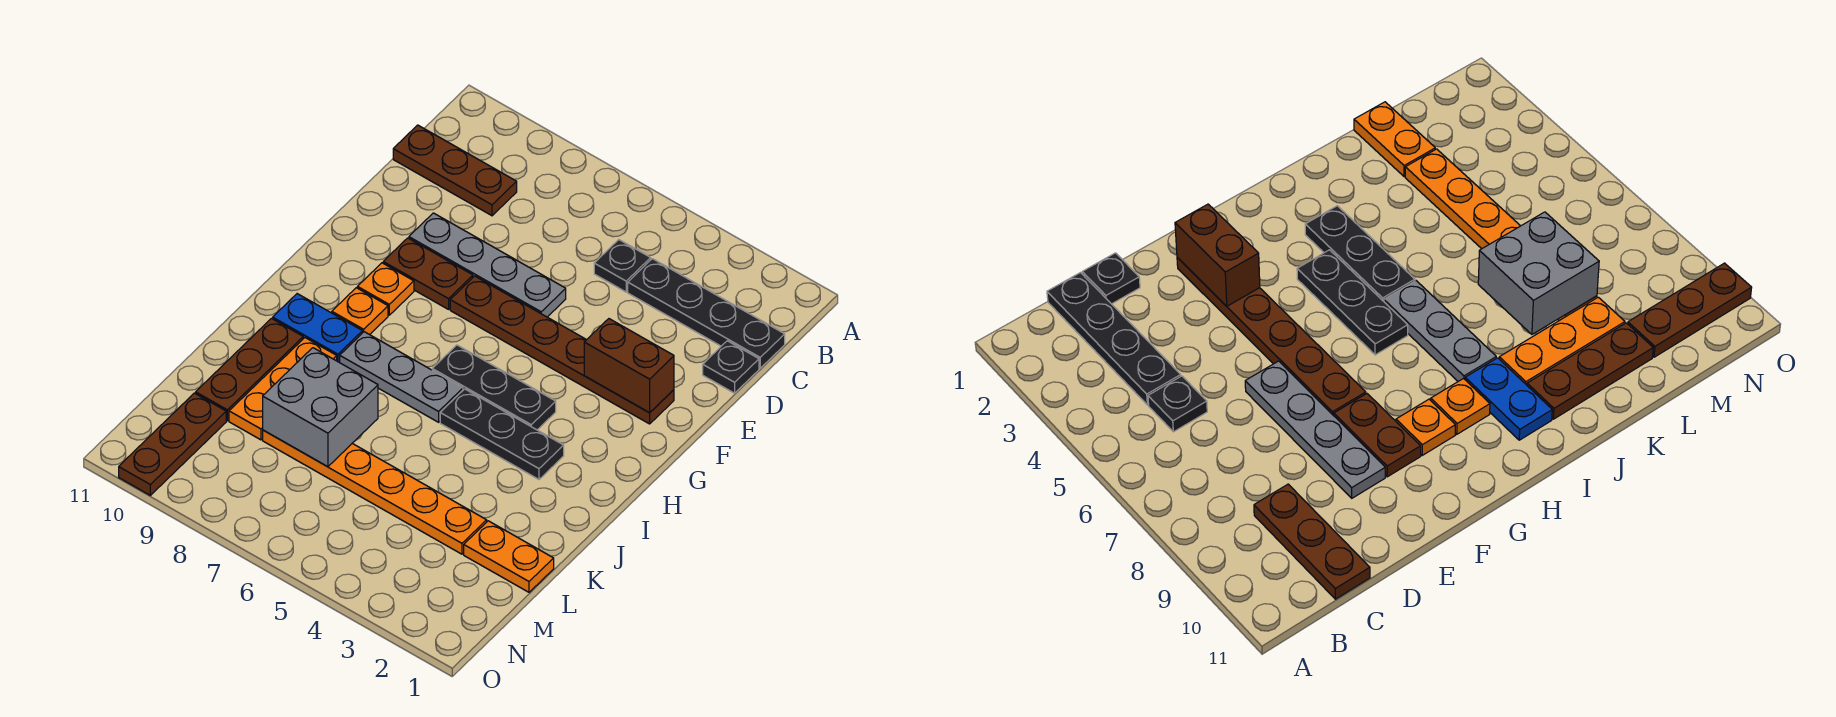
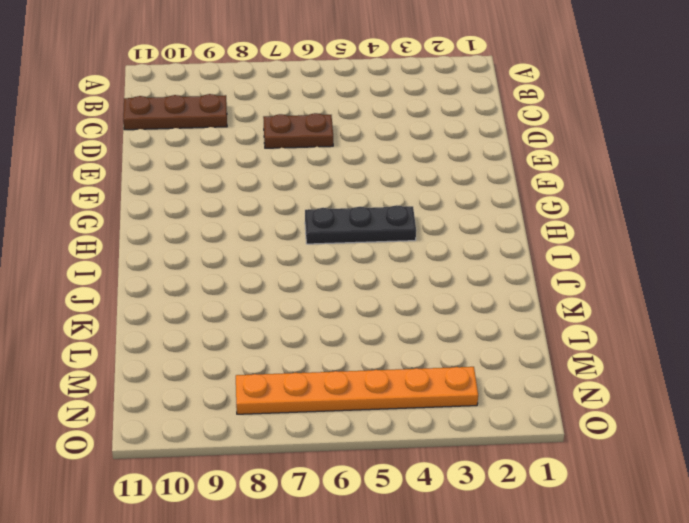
brown plate D6:D7 level 1 -> brown plate F8:F9 level 1
orange plate N3:N8 level 1 -> orange plate L3:L8 level 1
none -> black plate C1:C4 level 1
none -> black plate C5 level 1
none -> black plate D1 level 1

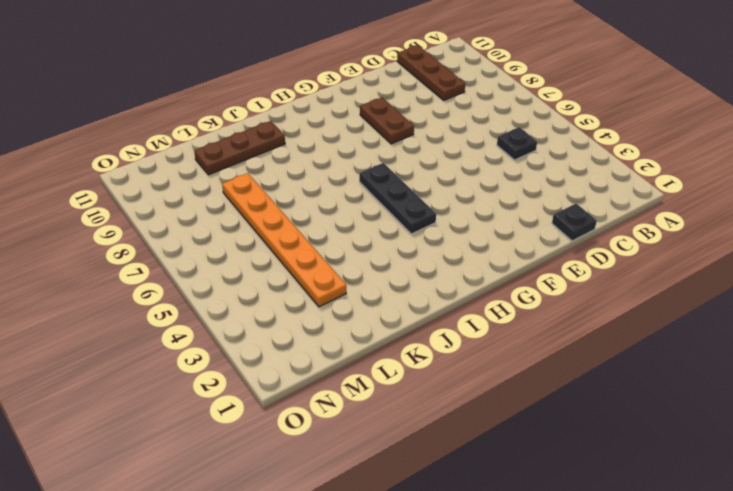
none -> black plate C1:C4 level 1
none -> grey plate E6:E9 level 1
none -> brown plate F2:F7 level 1

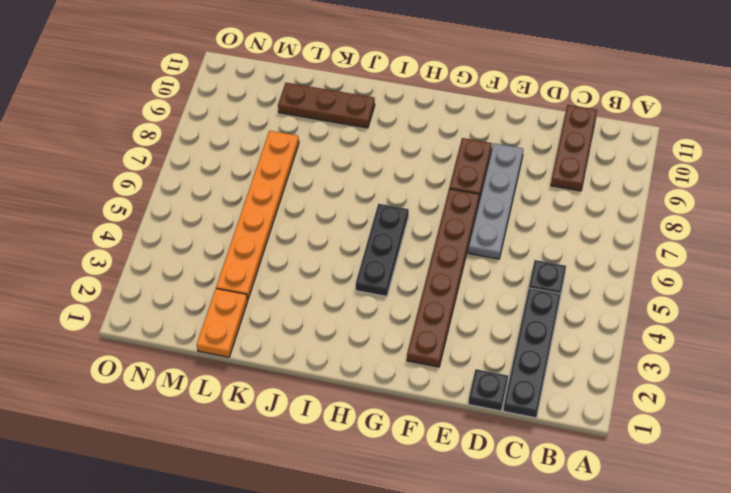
none -> orange plate G9 level 1
none -> orange plate H9 level 1
none -> black plate I3:I5 level 1

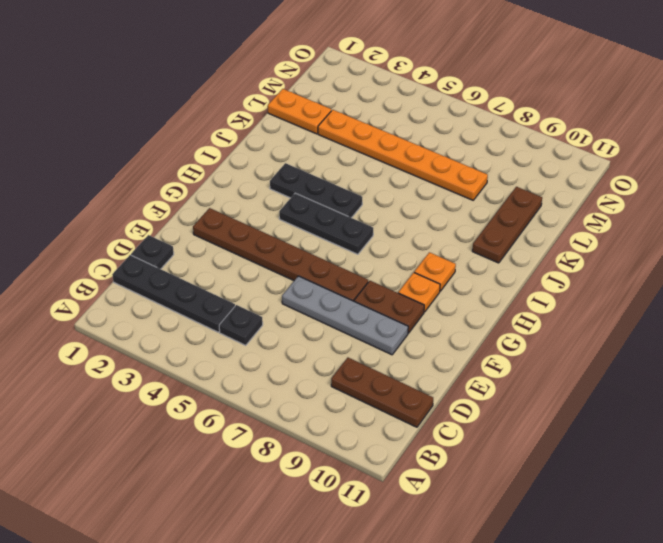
none -> grey plate I6:I8 level 1
none -> blue plate I9:I10 level 1
none -> orange plate J9:L9 level 1

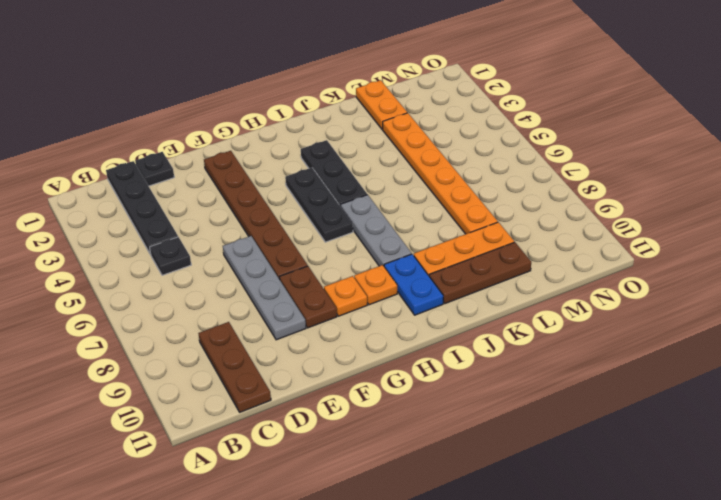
none -> brown plate M10:O10 level 1
none -> brown brick F2:F3 level 2
none -> grey brick K7:L8 level 2

